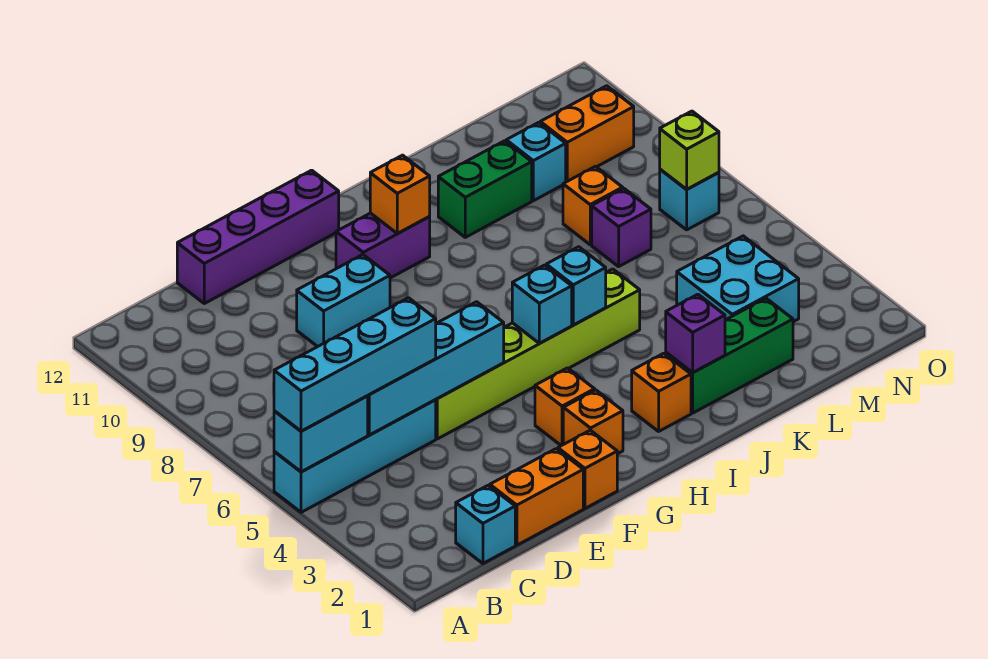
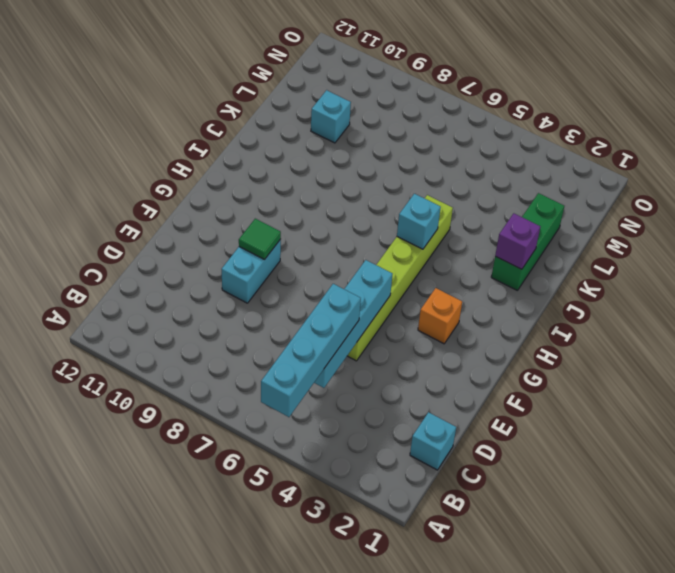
green tile F9 level 2 -> none
none -> cyan brick A5:D5 level 1
none -> orange brick D1:E1 level 1
none -> purple brick D12:G12 level 1

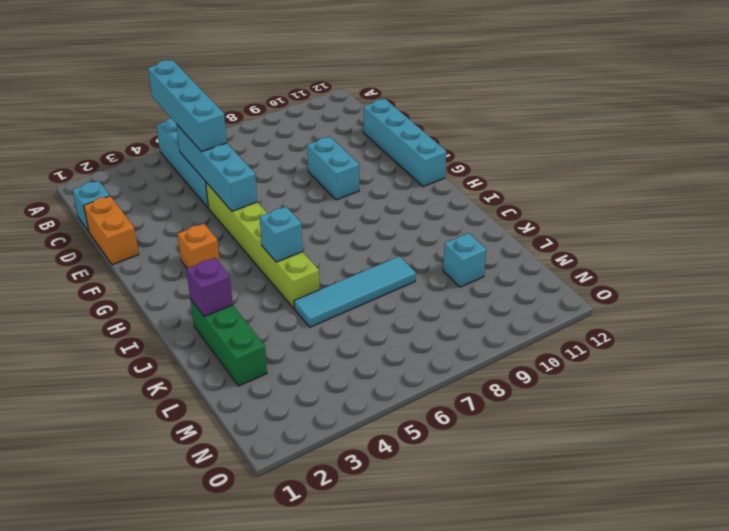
cyan brick D12:G12 level 1 -> purple brick D12:G12 level 1
cyan tile K5:K8 level 1 -> none
none -> orange brick F1 level 1
none -> orange brick G2 level 1
none -> purple brick G10:H10 level 1

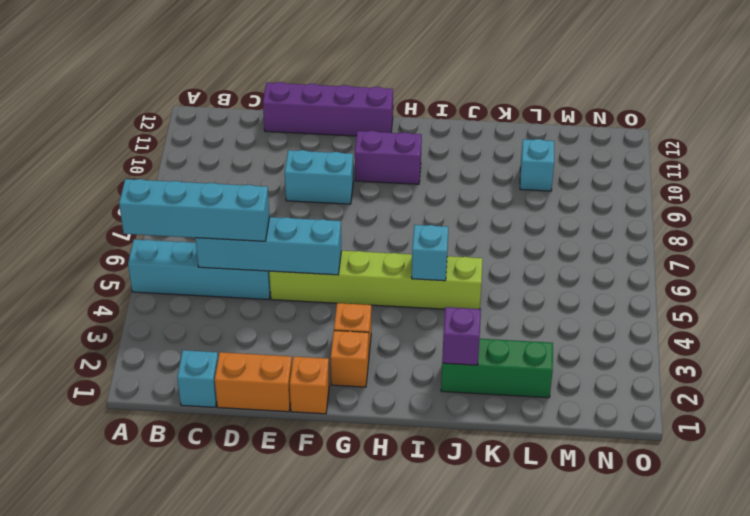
none -> orange brick I2 level 1
none -> green brick J10:K10 level 1
none -> cyan brick L3:M4 level 1

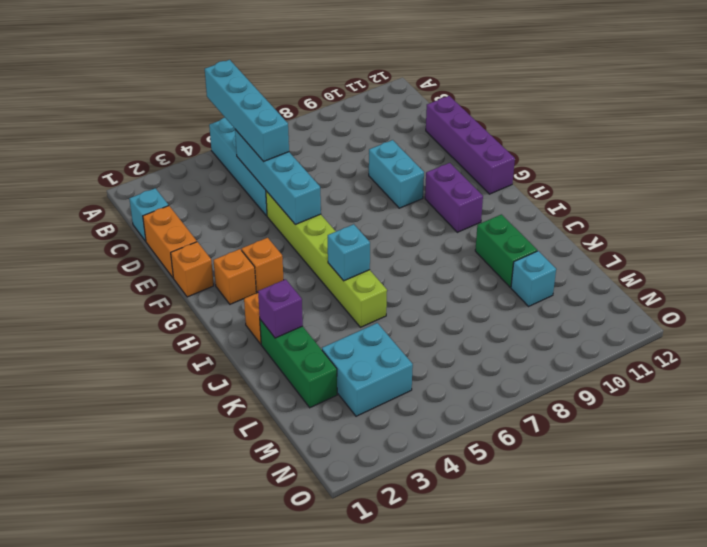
none -> purple brick L7 level 1
none -> orange brick L8 level 1
none -> orange brick M10:N10 level 1

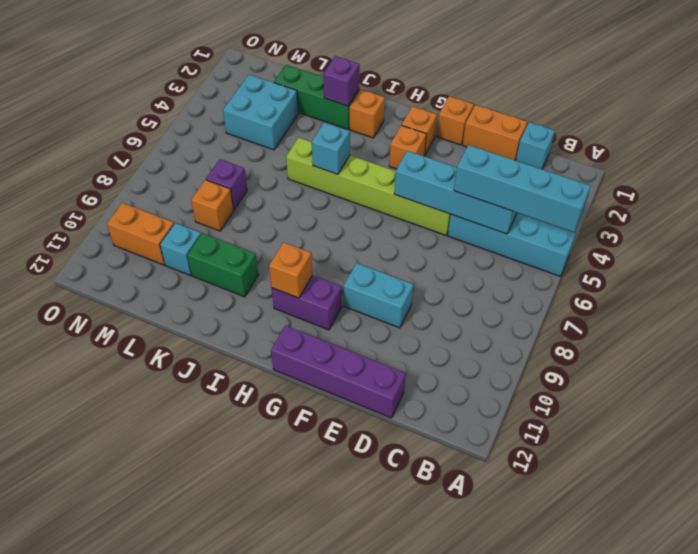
none -> cyan brick N7 level 1
none -> cyan brick A5:B5 level 2
none -> cyan brick H5 level 2

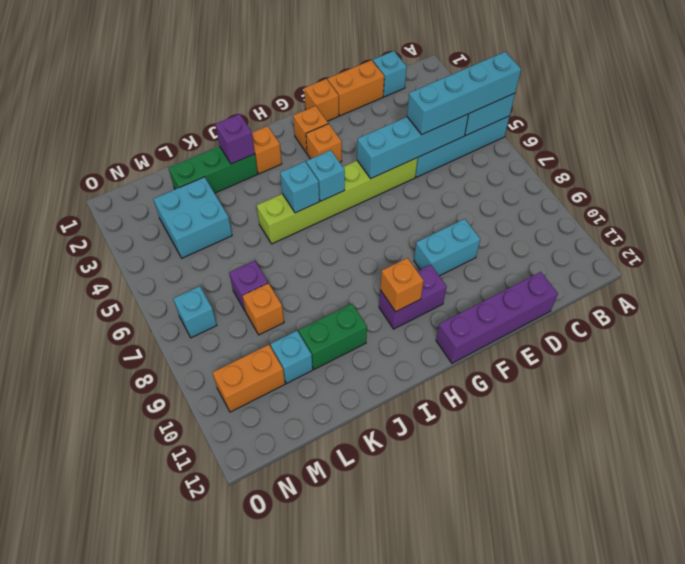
none -> lime brick N7 level 2

